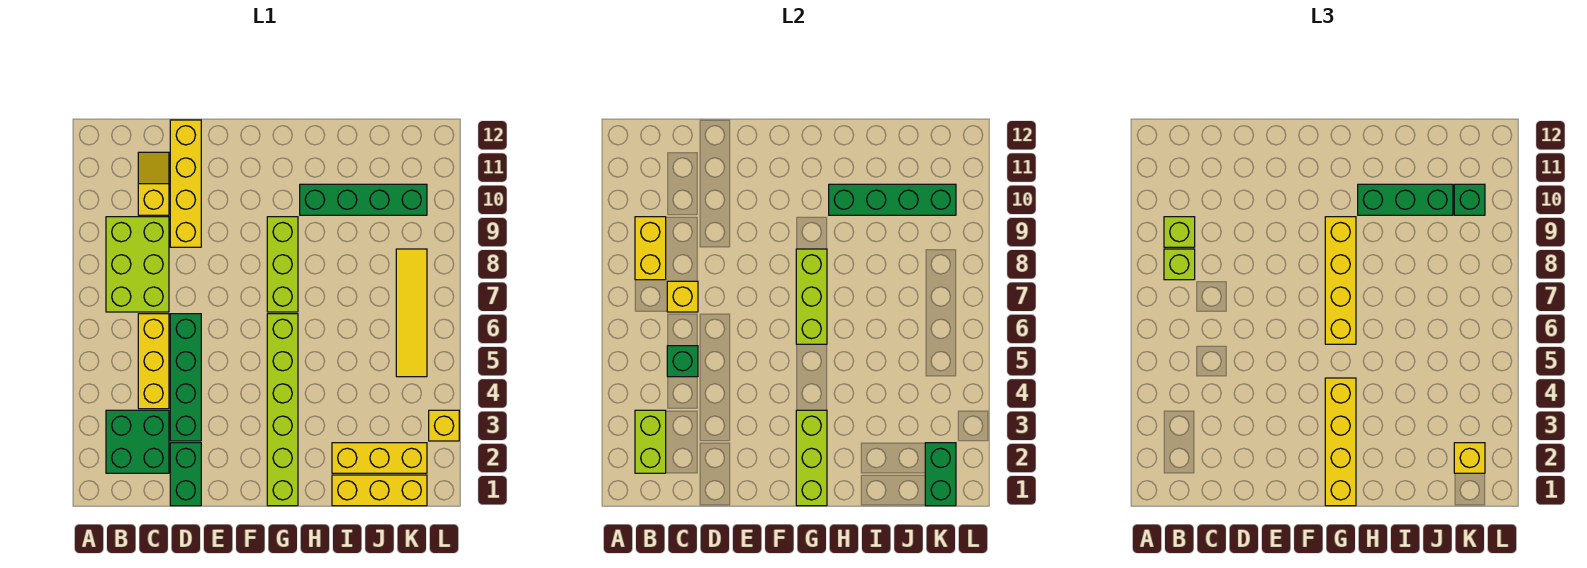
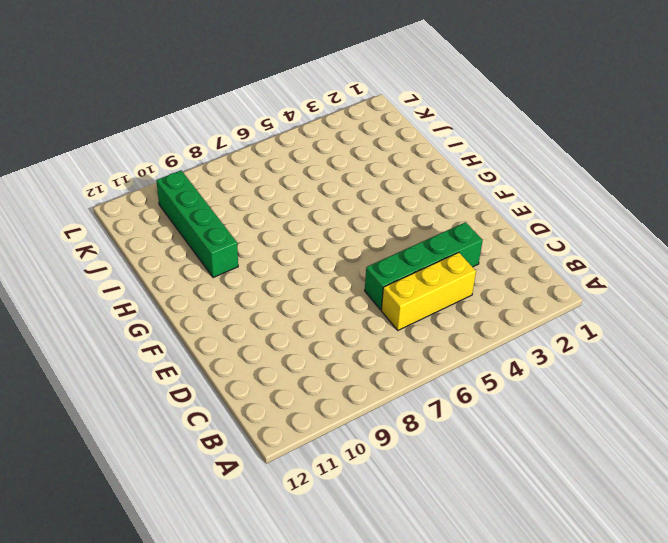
none -> green brick B2:C3 level 1
none -> lime brick B7:C9 level 1
none -> yellow slope C10:C11 level 1 top 10

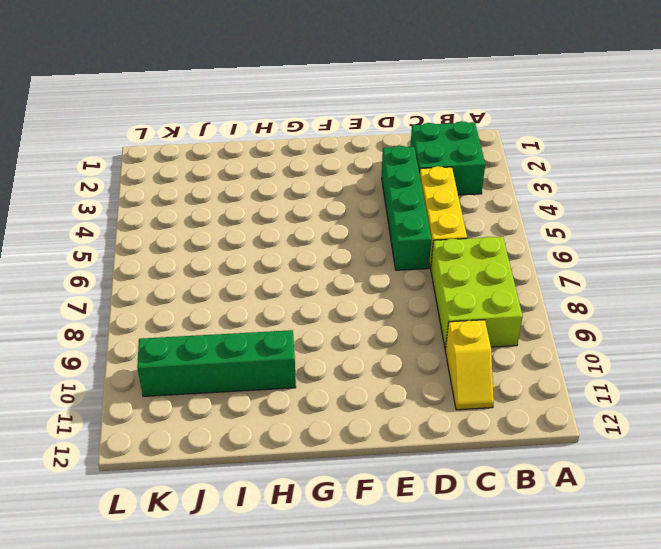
none -> green brick D1:D2 level 1
none -> yellow brick D9:D12 level 1
none -> lime brick G1:G6 level 1

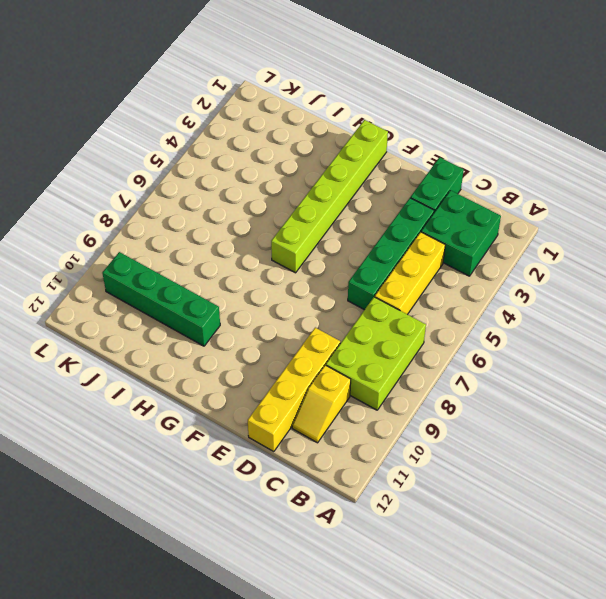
none -> lime brick G7:G9 level 1
none -> yellow brick I1:K1 level 1
none -> yellow brick I2:K2 level 1

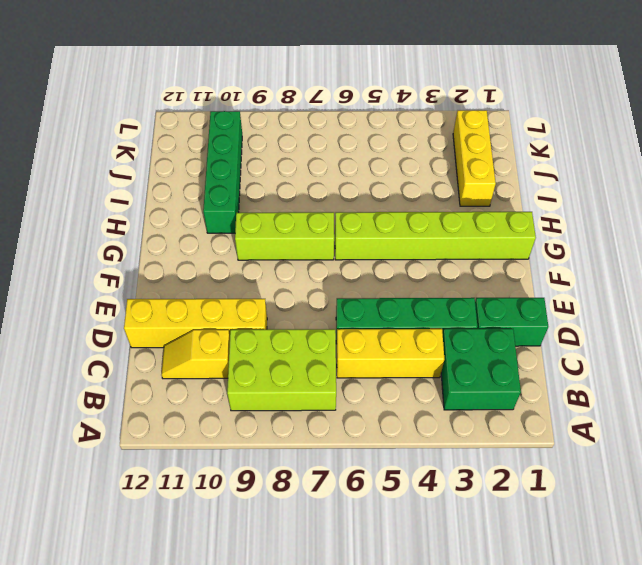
none -> yellow brick I1:K1 level 1
none -> yellow tile K5:K8 level 1
none -> yellow brick L3 level 1

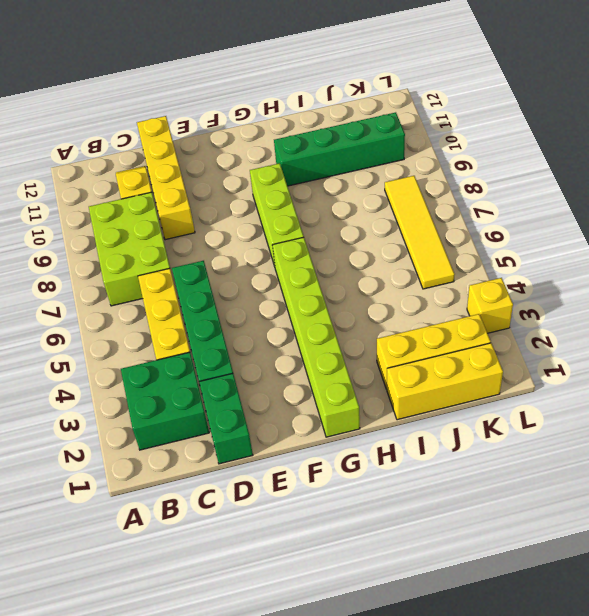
none -> lime brick B2:B3 level 2
none -> yellow brick B8:B9 level 2
none -> green brick C5 level 2

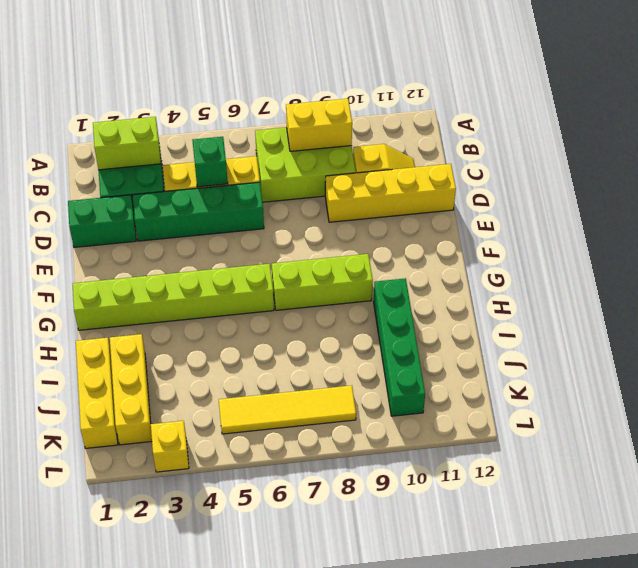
none -> yellow brick C7 level 2
none -> lime brick G1:G3 level 2
none -> lime brick G6:G8 level 2

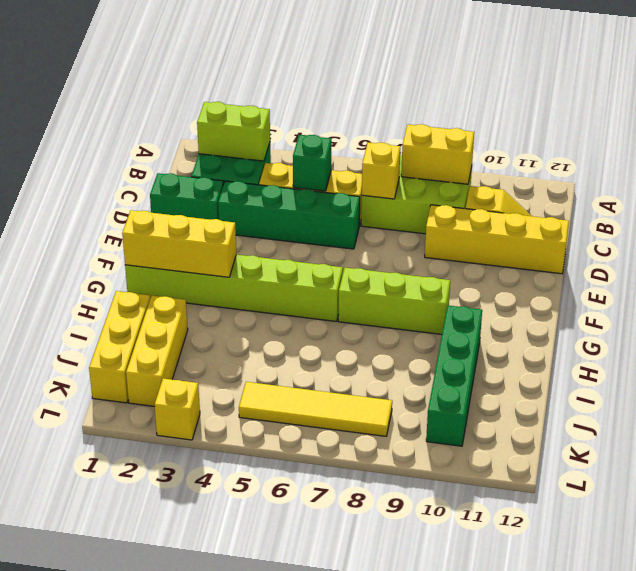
yellow brick G1:G3 level 2 -> lime brick G1:G3 level 2
none -> lime brick G6:G8 level 2
none -> green brick H10:K10 level 2
none -> green brick K1:K2 level 2

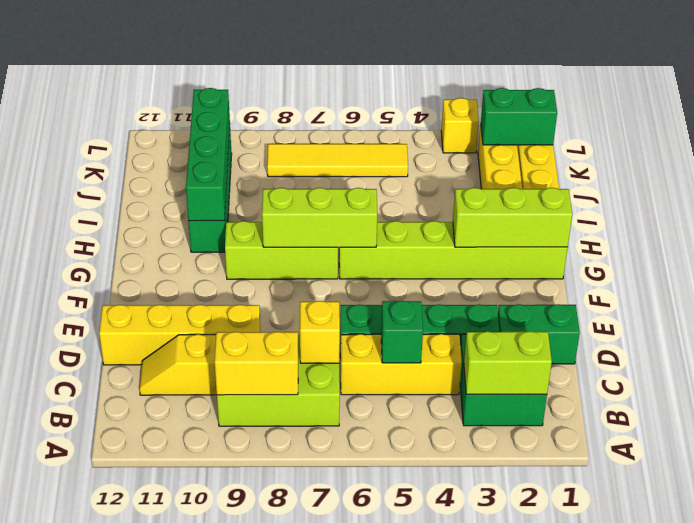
none -> lime brick B8 level 3
none -> lime brick B9 level 3
none -> yellow brick G1:G4 level 3

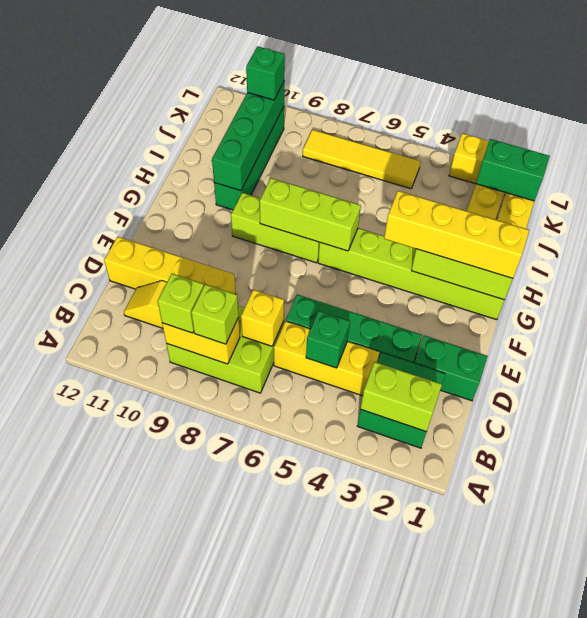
none -> yellow brick G6:G9 level 3
none -> green brick H10:J10 level 3
none -> yellow brick K2 level 3

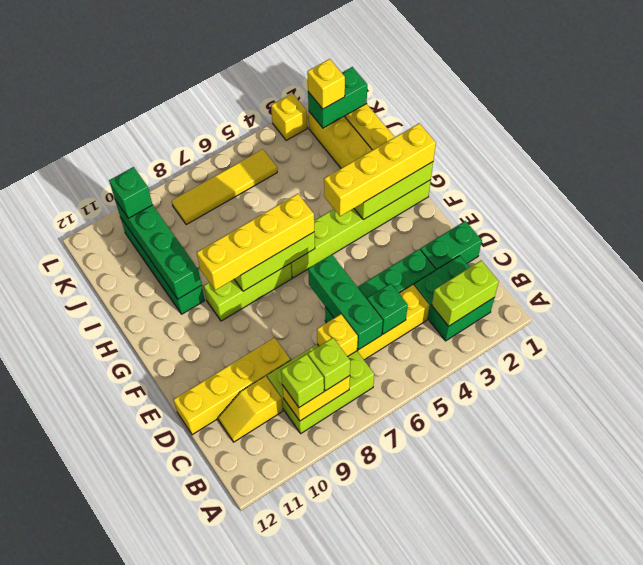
green brick C6:E6 level 2 -> green brick H10:J10 level 3

